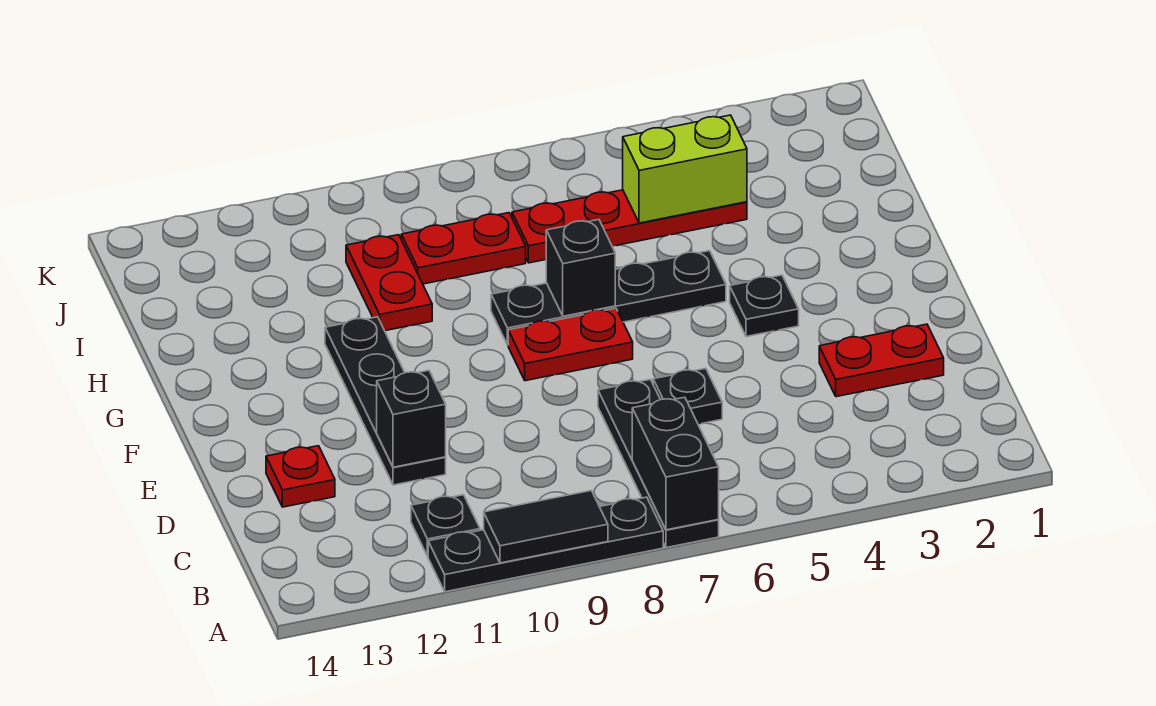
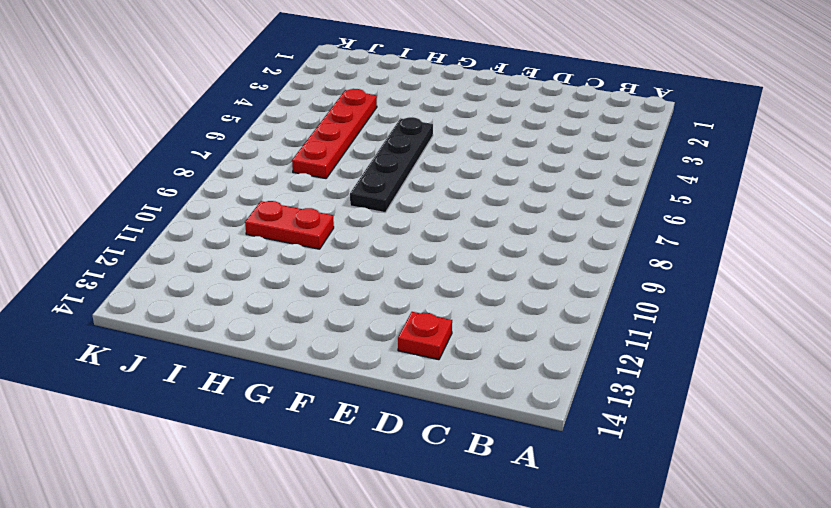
none -> black plate A7:D7 level 1
none -> black plate A8:A11 level 1
none -> black plate B11 level 1

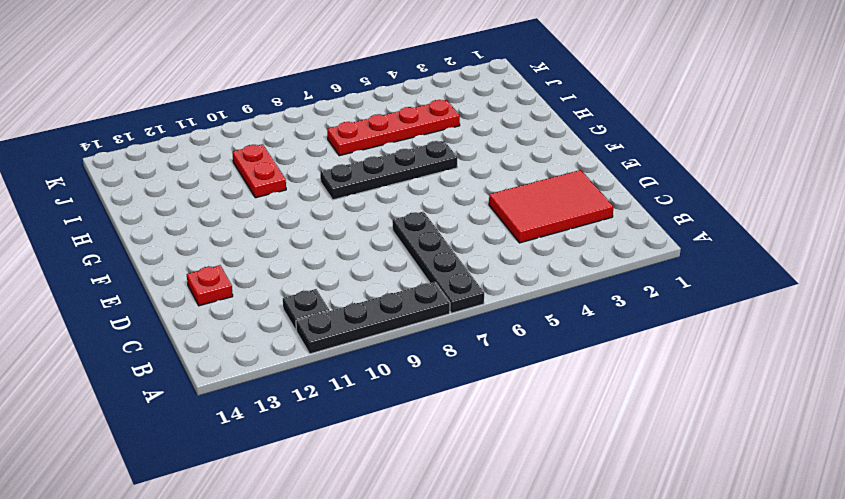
red tile C2:D4 level 1 -> red plate D2:D3 level 1
none -> black plate D6 level 1
none -> black plate D11:G11 level 1
none -> black plate F4 level 1

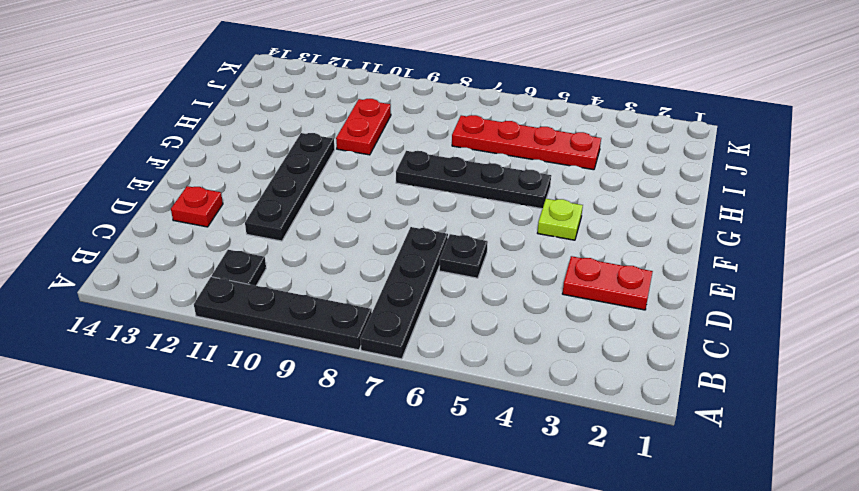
lime plate F4 level 1 -> black plate F4 level 1
none -> red plate F7:F8 level 1
none -> red plate I8:I9 level 1
none -> black brick A7:B7 level 2

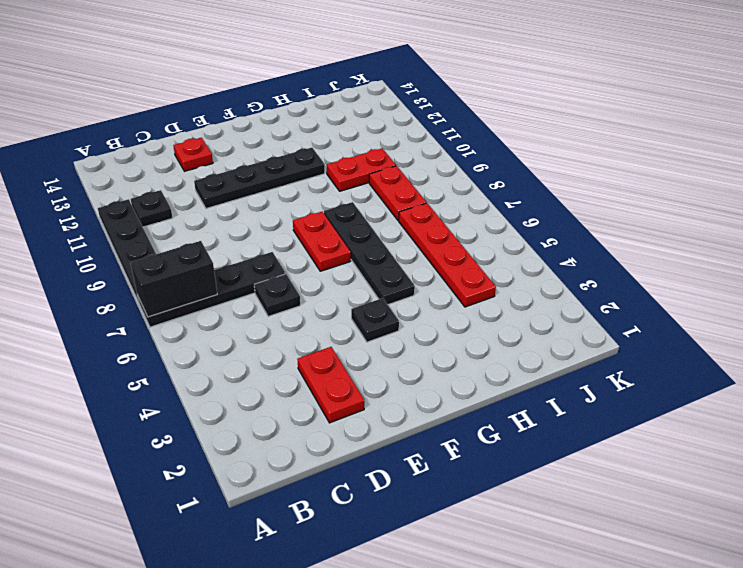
none -> black tile A9:A10 level 2
none -> black brick D11 level 2
none -> black brick G7 level 2

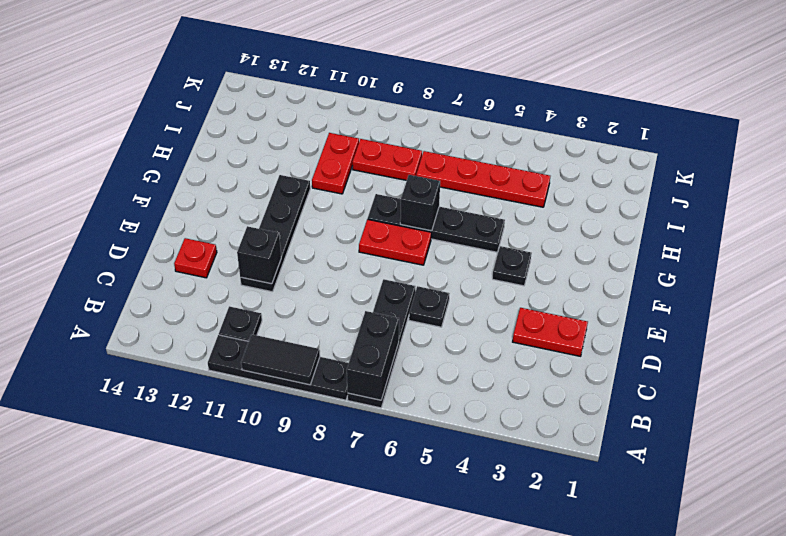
none -> lime brick I4:I5 level 2

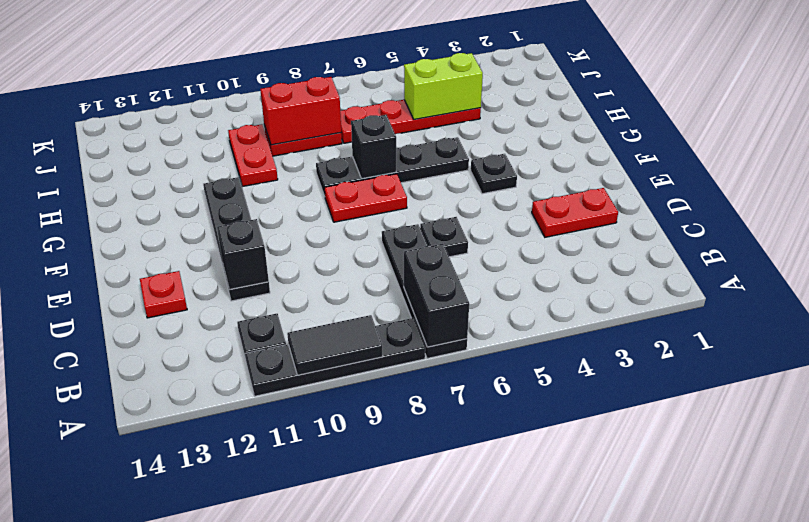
red brick I8:I9 level 2 -> none

